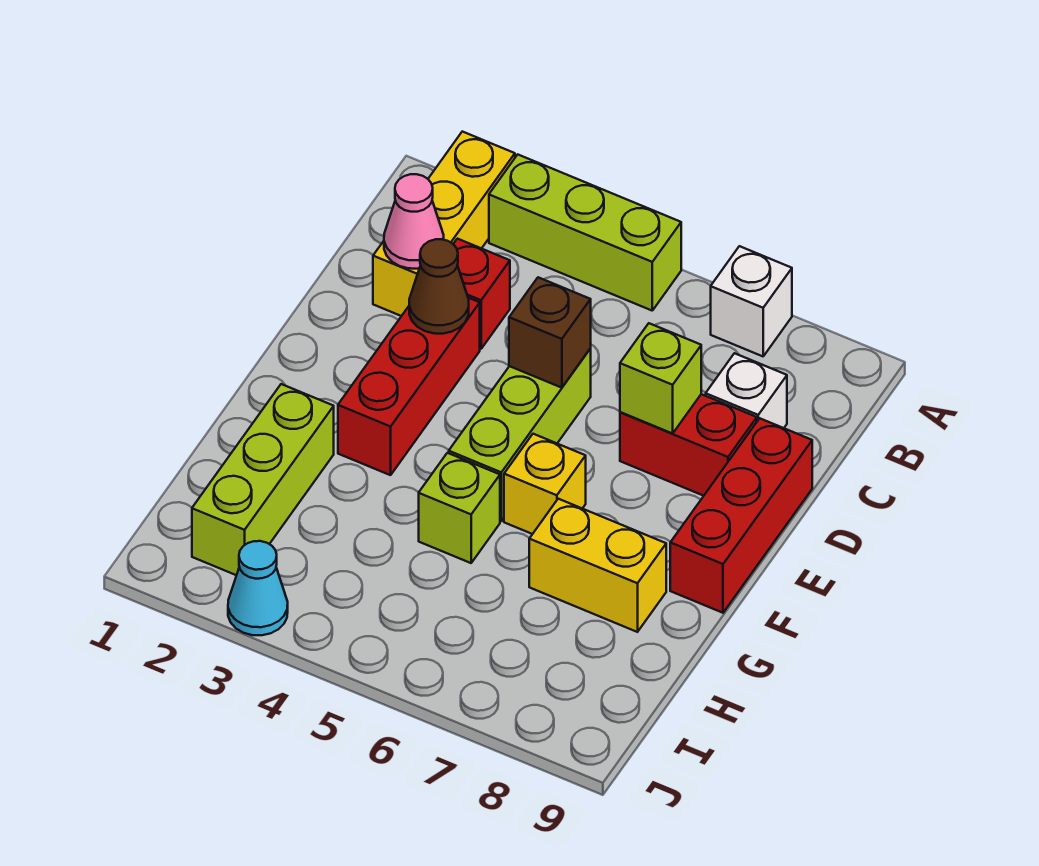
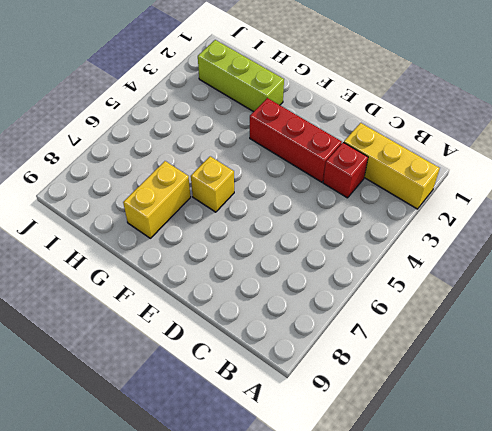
none -> lime brick A3:A5 level 1
none -> white brick A7 level 1
none -> white brick C8 level 1

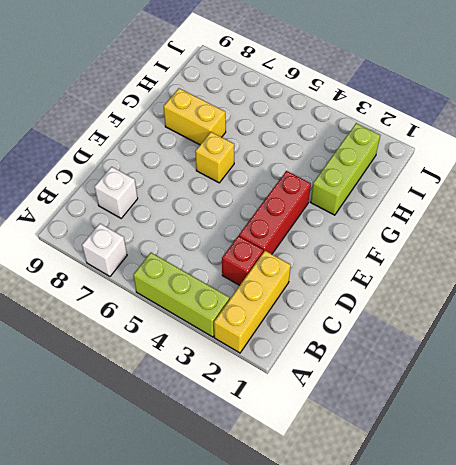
none -> lime brick D5:F5 level 1
none -> red brick D7:D8 level 1
none -> red brick D9:F9 level 1

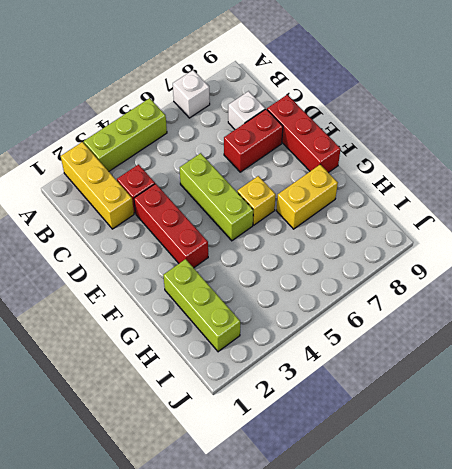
none -> lime brick G5 level 1
none -> cyan cone J3 level 1
none -> pink cone C2 level 2

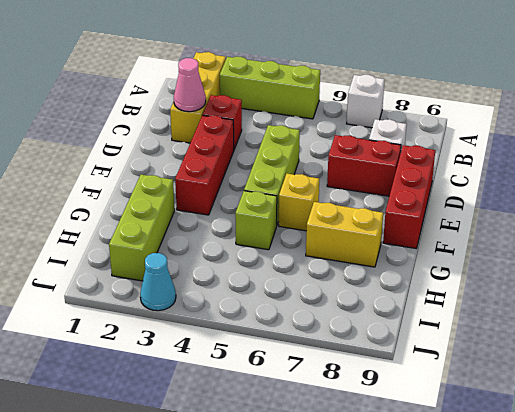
none -> brown cone D3 level 2
none -> brown brick D5 level 2
none -> lime brick D7 level 2

